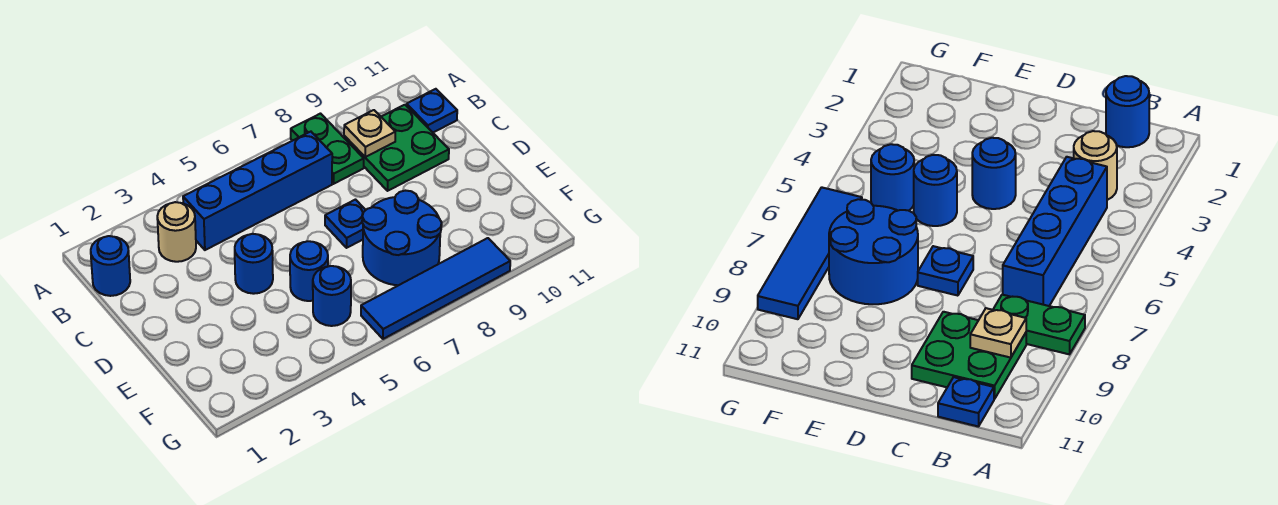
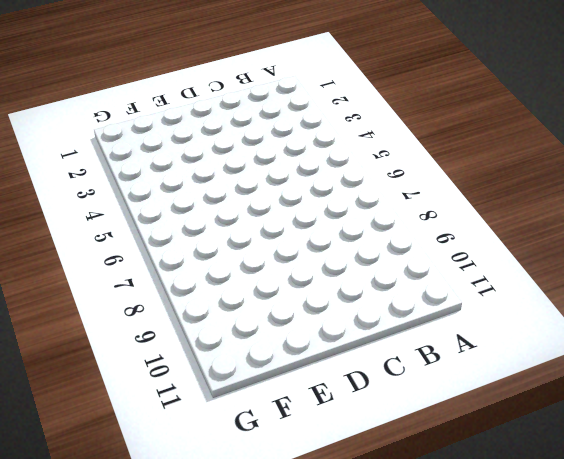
none -> green plate A8:B8 level 1
none -> blue round brick B1 level 1
none -> tan round brick B3 level 1

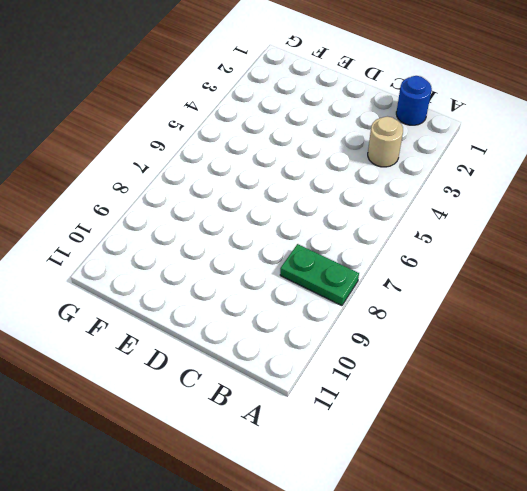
none -> blue brick B4:B7 level 1
none -> green plate B9:C10 level 1
none -> blue plate B11 level 1

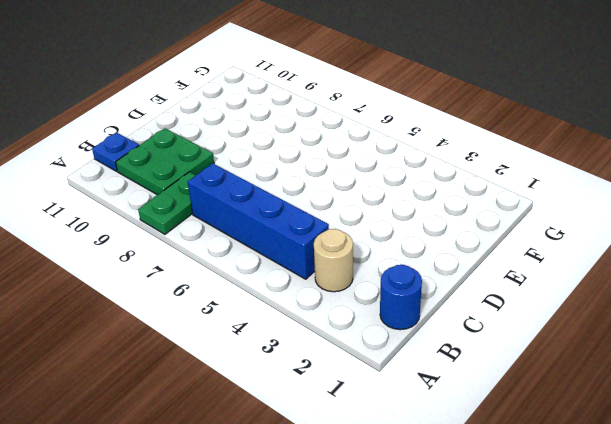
none -> blue round brick D4 level 1
none -> blue plate D7 level 1
none -> blue round brick E5 level 1

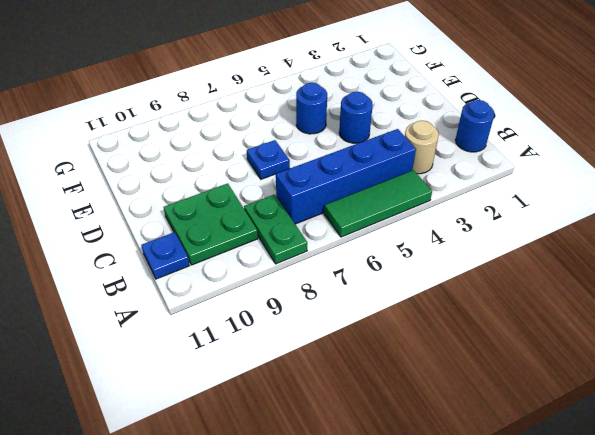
green tile A4:A6 level 1 -> none
none -> blue round brick E7:F8 level 1
none -> blue round brick F5 level 1
none -> blue tile G6:G9 level 1

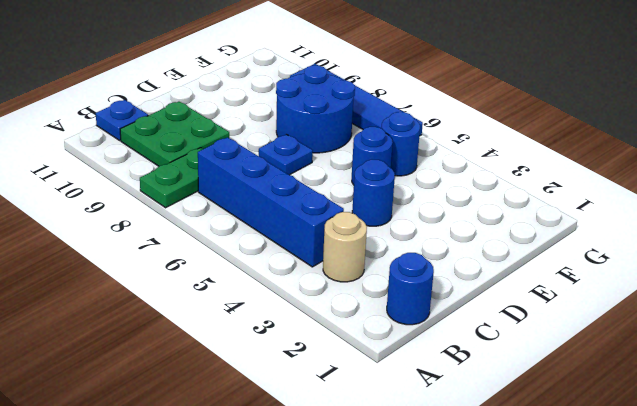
none -> tan plate B9 level 2

